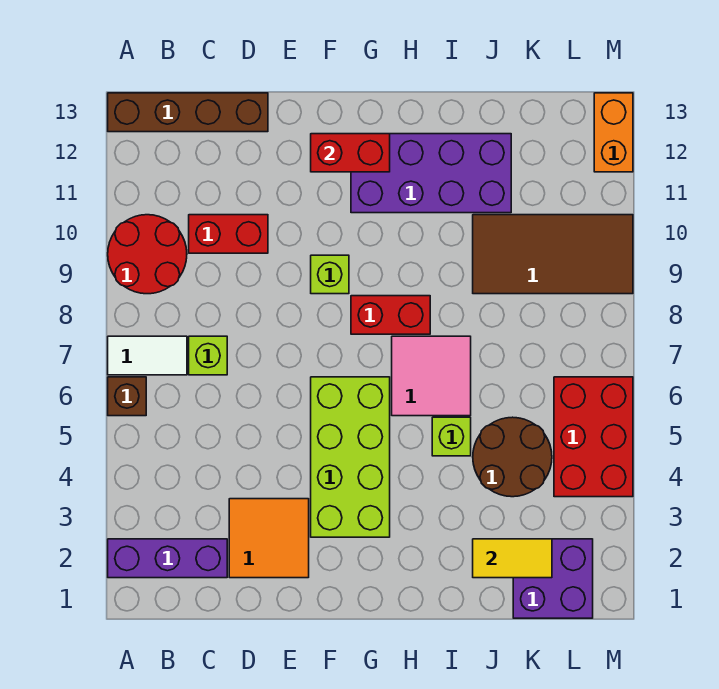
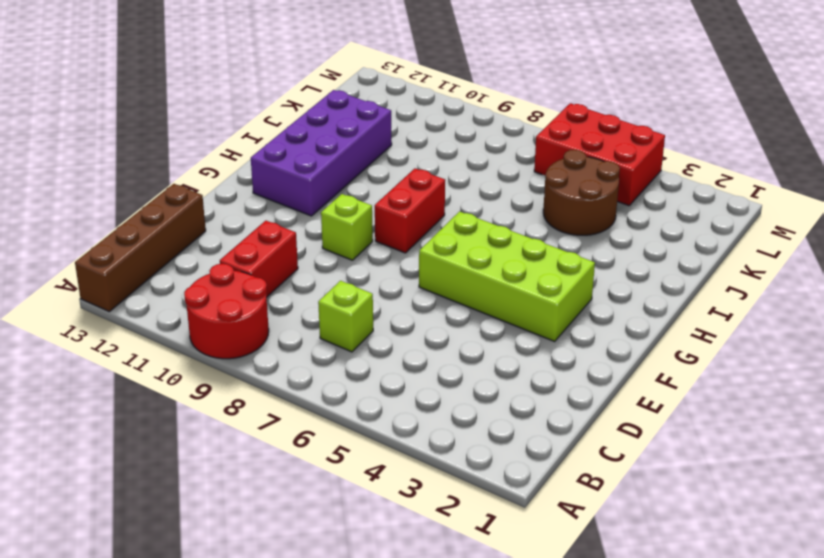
none -> purple brick A2:C2 level 1
none -> brown brick A6 level 1
none -> white tile A7:B7 level 1

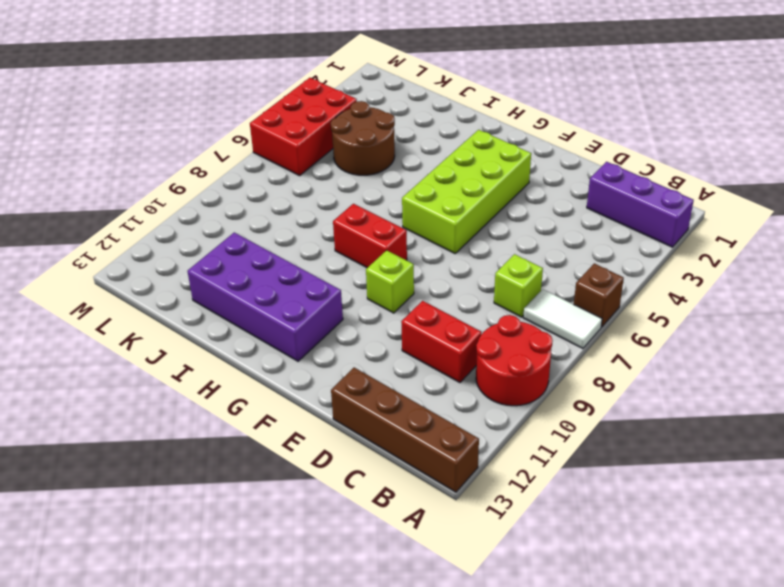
none -> orange tile D2:E3 level 1
none -> pink tile H6:I7 level 1
none -> lime brick I5 level 1

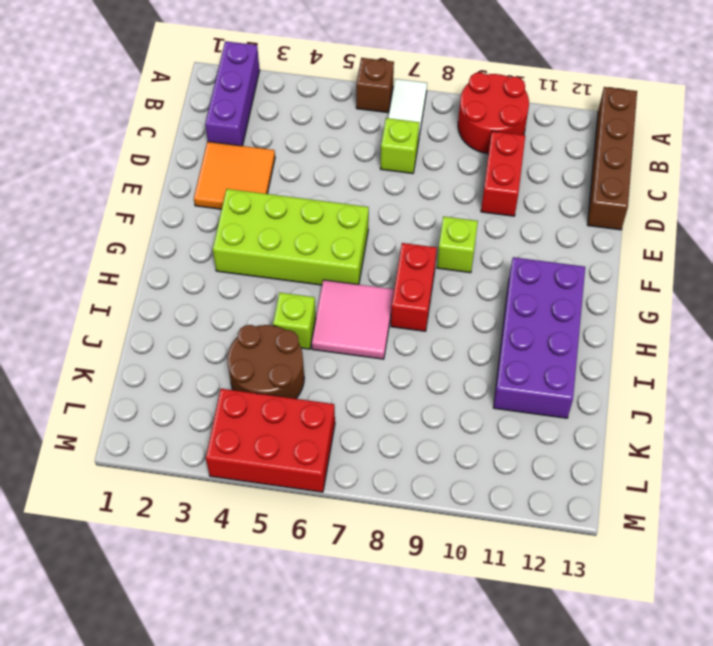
none -> brown tile J9:M10 level 1
none -> purple brick K1:L2 level 1
none -> orange brick M12:M13 level 1

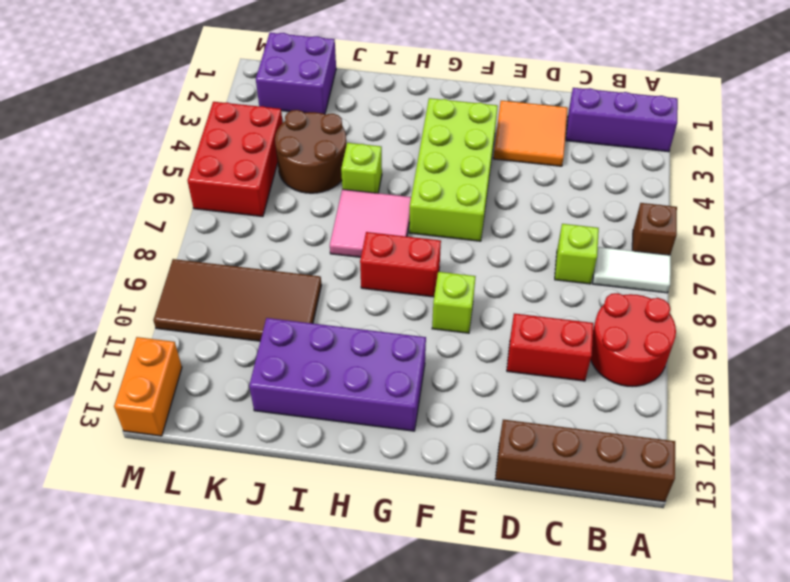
none -> red brick F12:G12 level 2
none -> yellow tile J2:K2 level 2

